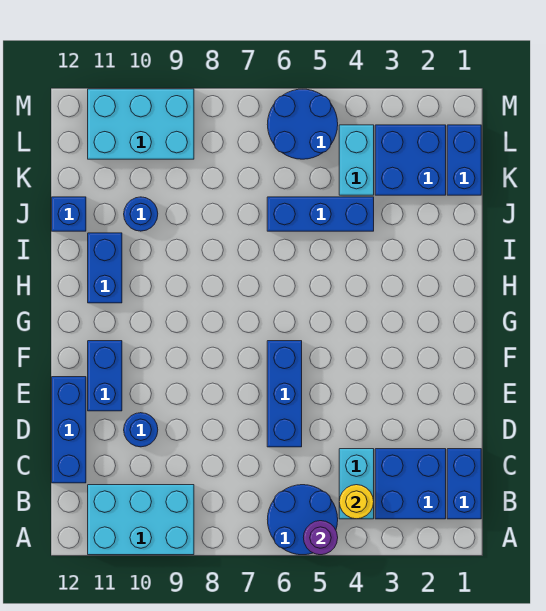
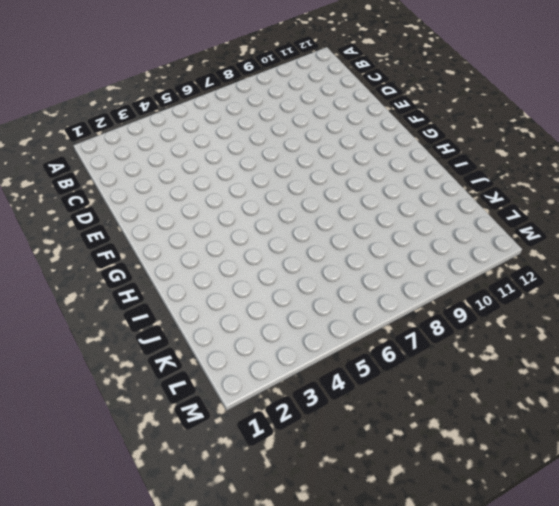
none -> blue round brick A5:B6 level 1
none -> cyan brick A9:B11 level 1
none -> blue brick B1:C1 level 1

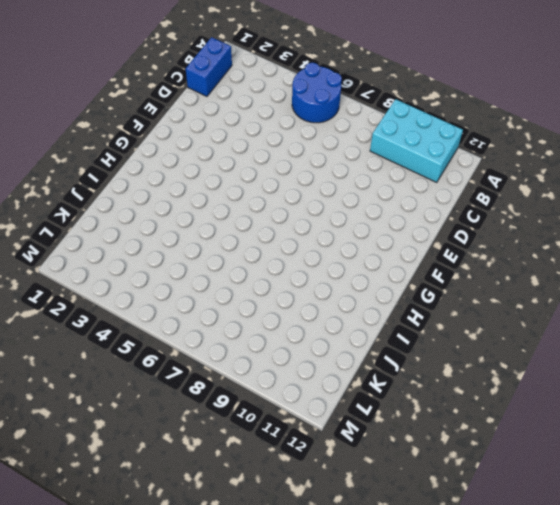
none -> blue brick B2:C3 level 1
none -> cyan brick B4:C4 level 1
none -> blue brick C12:E12 level 1

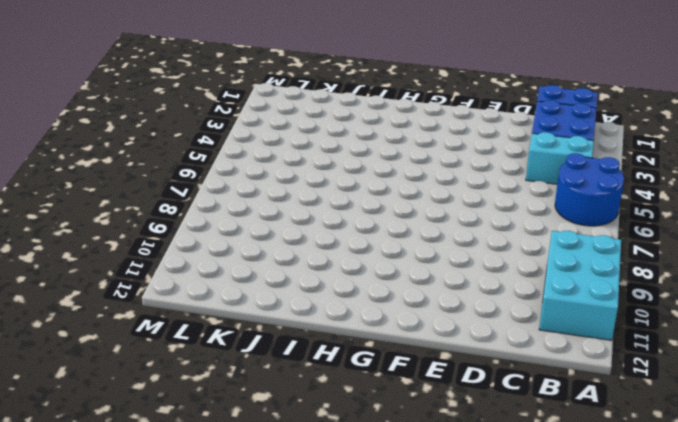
none -> blue brick C12:E12 level 1
none -> blue brick D6:F6 level 1
none -> blue round brick D10 level 1

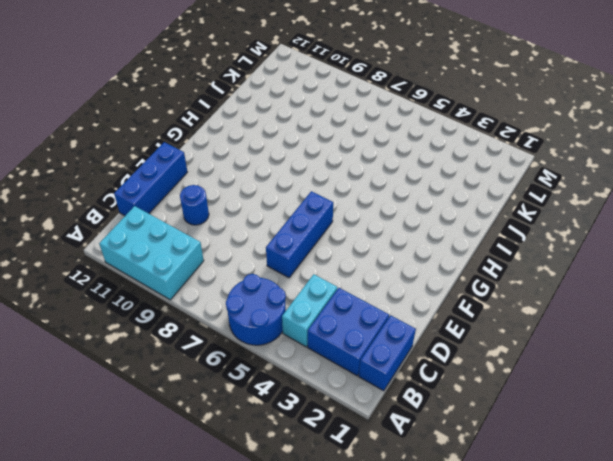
none -> blue brick E11:F11 level 1
none -> blue brick H11:I11 level 1
none -> blue brick J4:J6 level 1

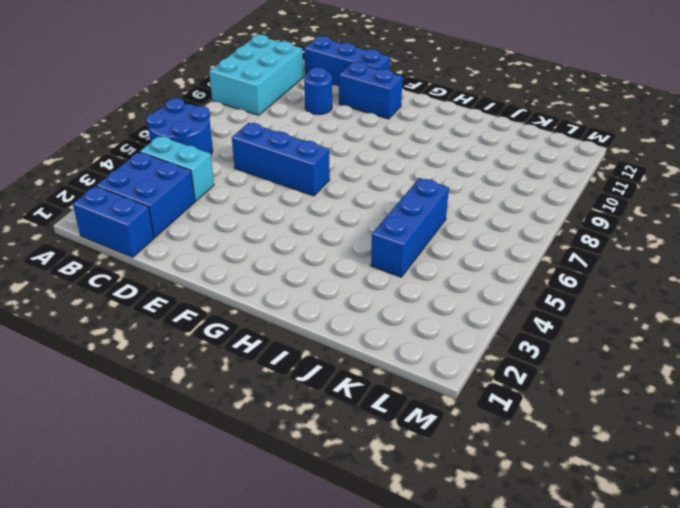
none -> blue brick H11:I11 level 1
none -> blue round brick J10 level 1
none -> blue brick J12 level 1

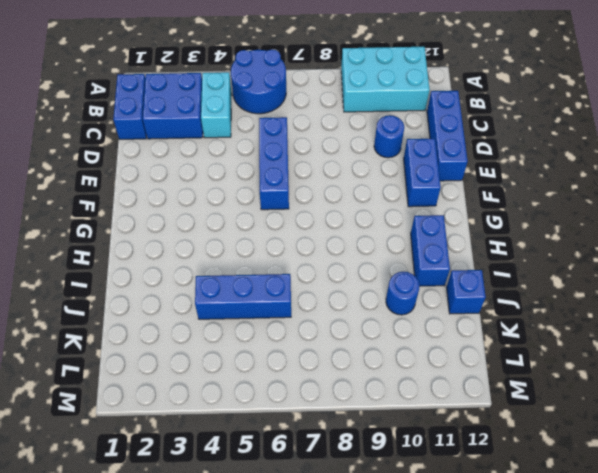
none -> blue brick K1:L1 level 1
none -> blue brick K2:L3 level 1
none -> cyan brick K4:L4 level 1

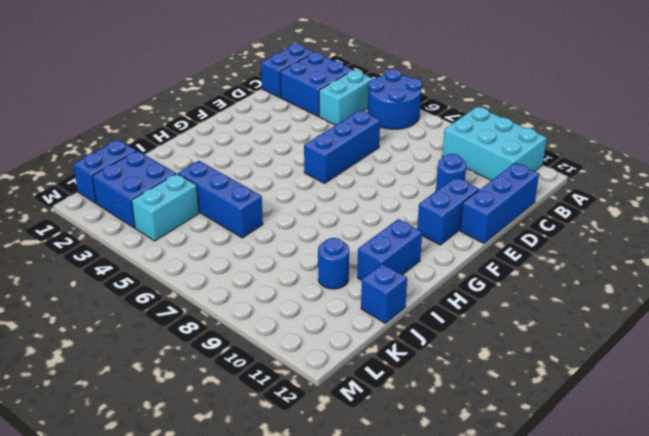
none -> blue round brick L5:M6 level 1
none -> cyan brick L9:M11 level 1
none -> purple round brick A5 level 2

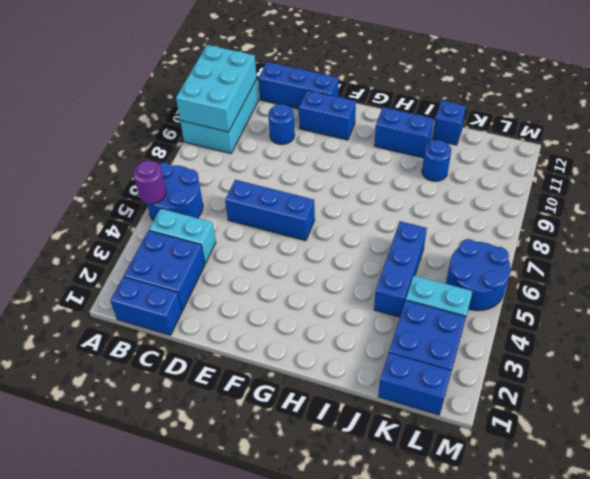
cyan brick A9:B11 level 2 -> cyan brick L9:M11 level 1
none -> yellow round brick B4 level 2

